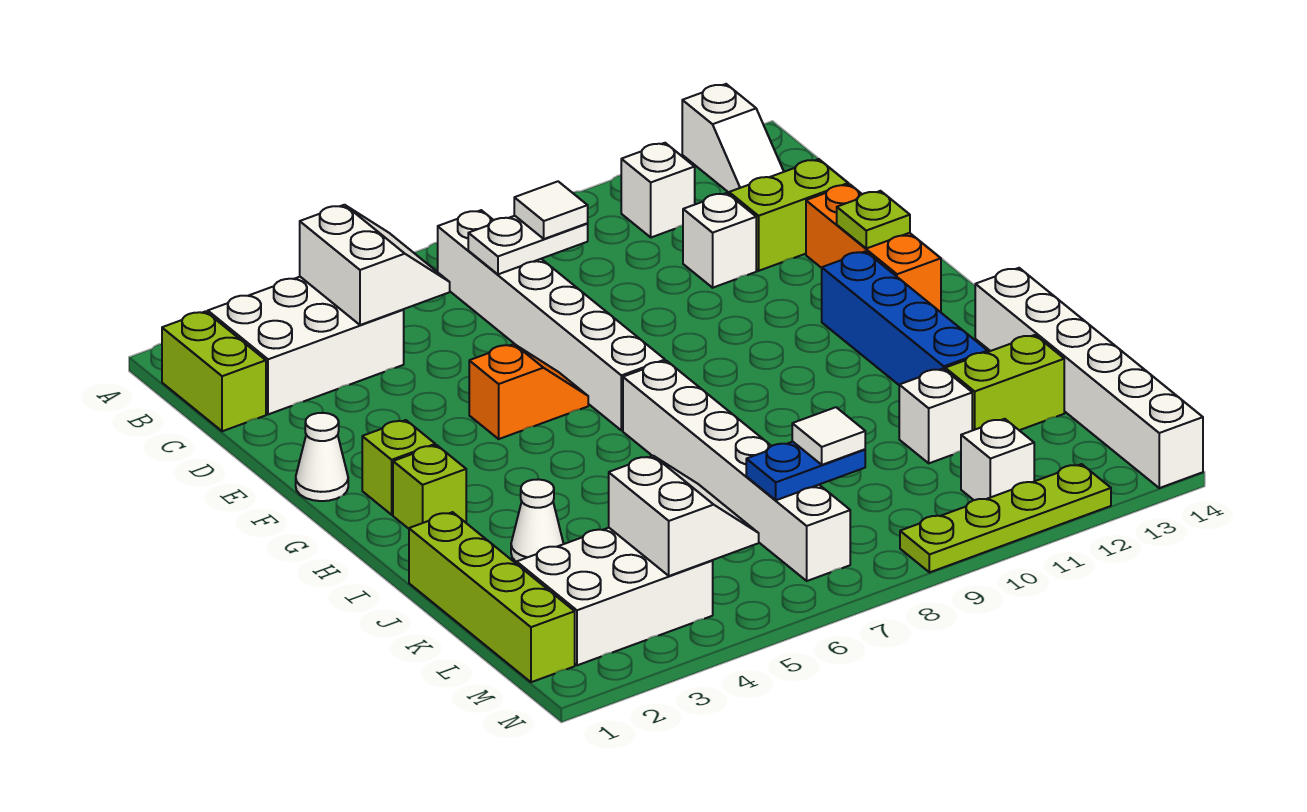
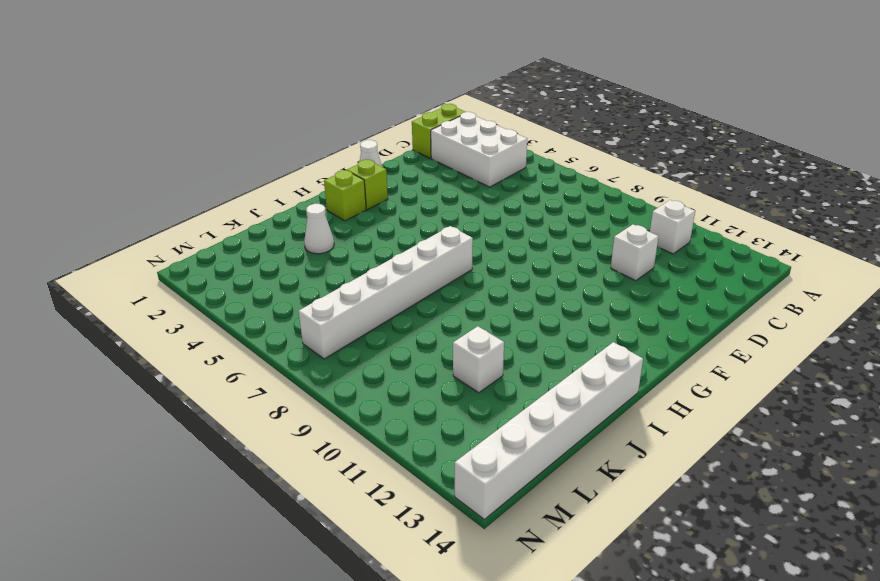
none -> white slope A13:B13 level 1 top A
none -> white brick B7:G7 level 1
none -> lime brick D12:D13 level 1

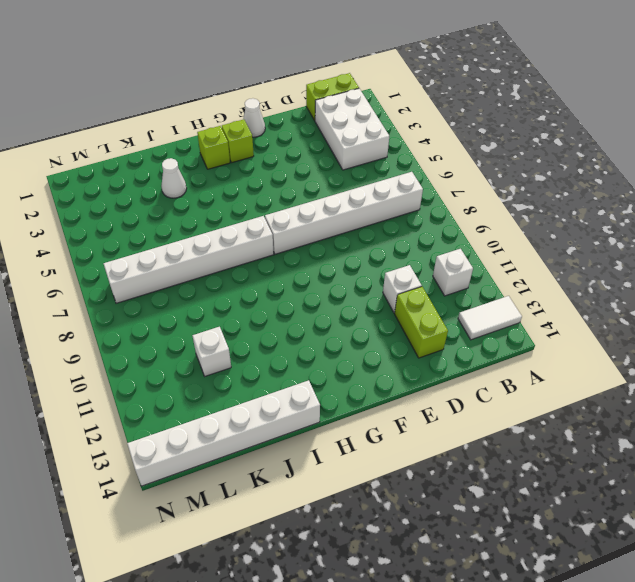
white tile A13:B13 level 1 -> white slope A13:B13 level 1 top A
none -> orange brick E13:G13 level 1
none -> orange slope F5:F6 level 1 top 5
none -> blue brick G12:J12 level 1

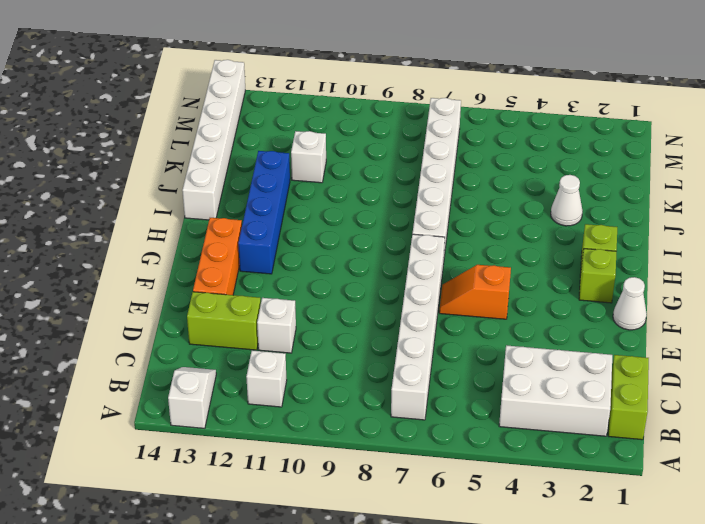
none -> lime brick J1:M1 level 1
none -> lime brick K12:K13 level 1
none -> white brick L2:M4 level 1

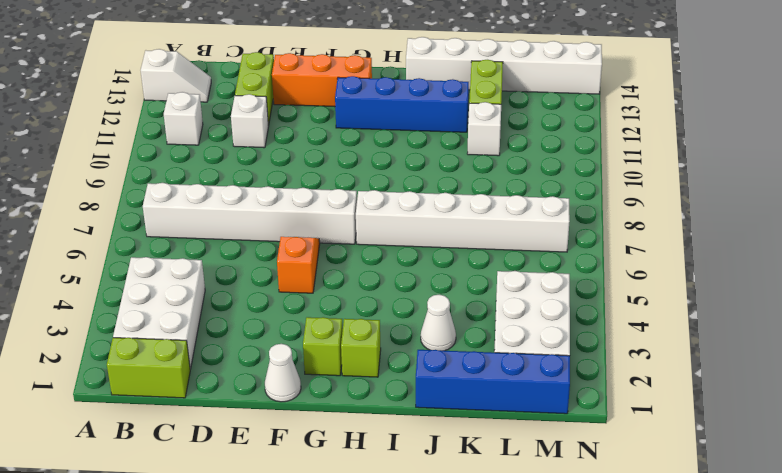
blue brick J1:M1 level 1 -> lime brick J1:M1 level 1
none -> white brick M11 level 1
none -> lime plate N9:N12 level 1
none -> white slope B4:C5 level 2 top 4

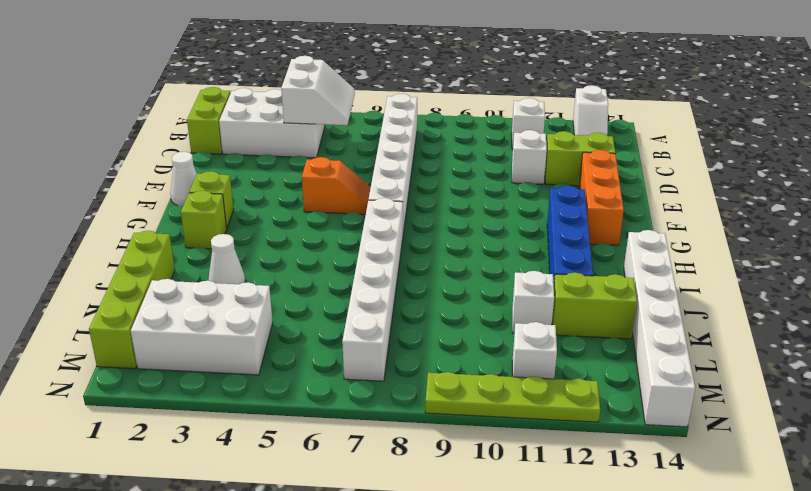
none -> white plate C7:C8 level 2
none -> lime plate F13 level 2
none -> white slope L4:M5 level 2 top 4

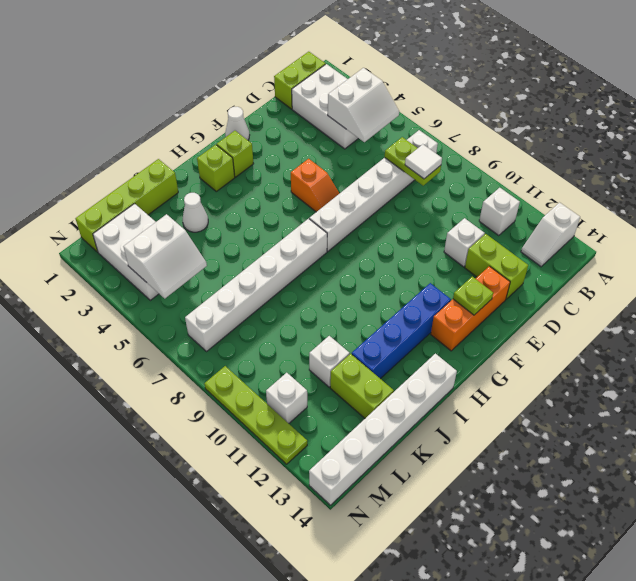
lime plate C7:C8 level 2 -> white plate C7:C8 level 2
none -> blue plate L7:L8 level 2
none -> white tile L8 level 3

